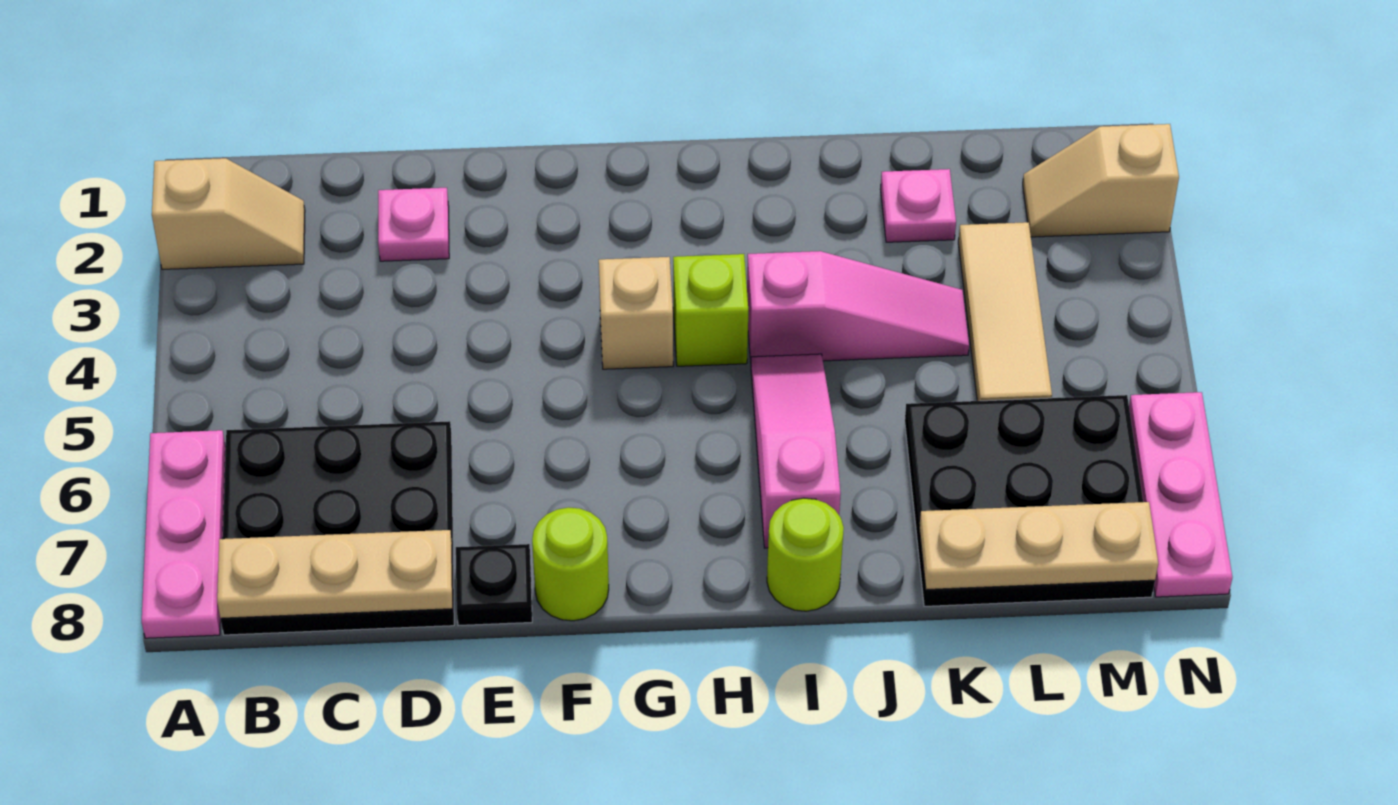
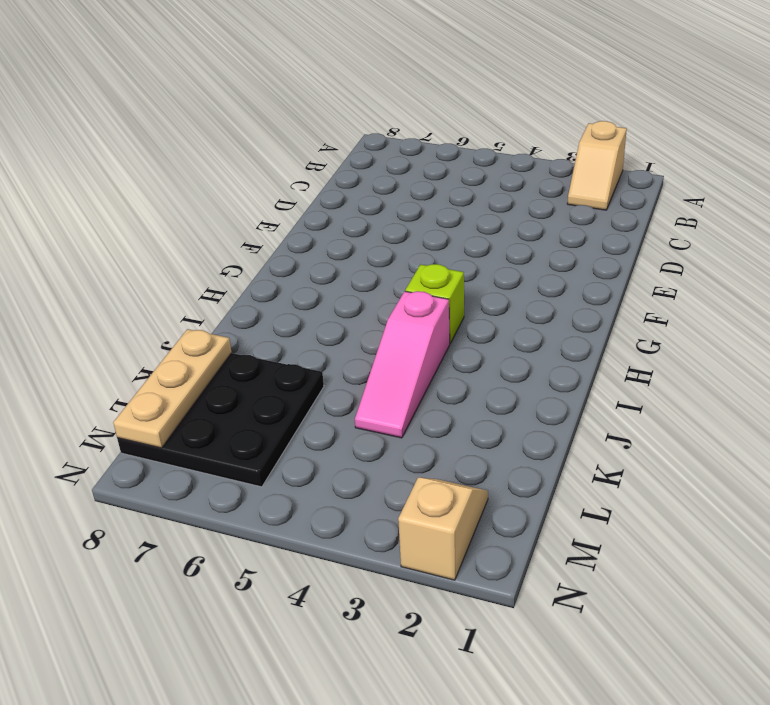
none -> pink plate A6:A8 level 1
none -> black plate B6:D8 level 1
none -> pink plate D2 level 1

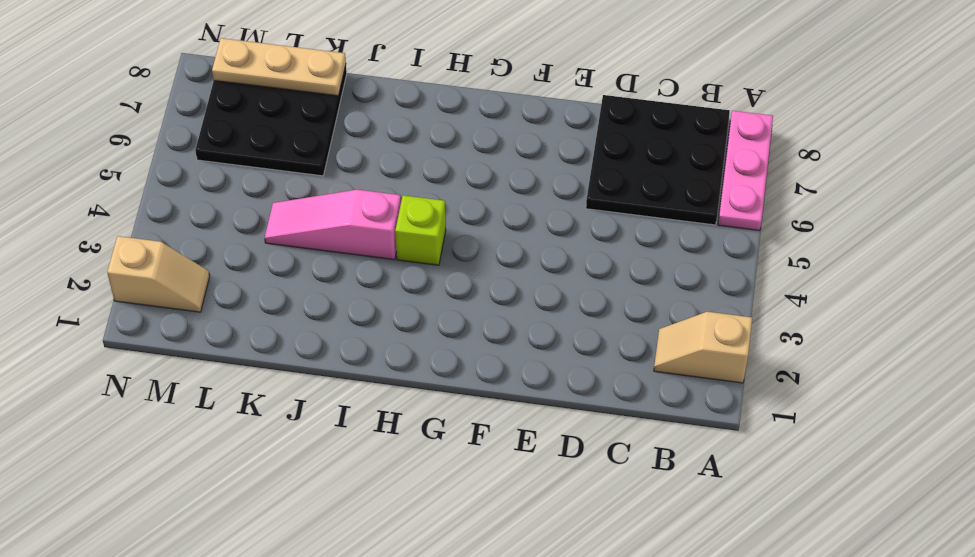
none -> pink plate D2 level 1
none -> black plate E8 level 1
none -> lime round brick F8 level 1

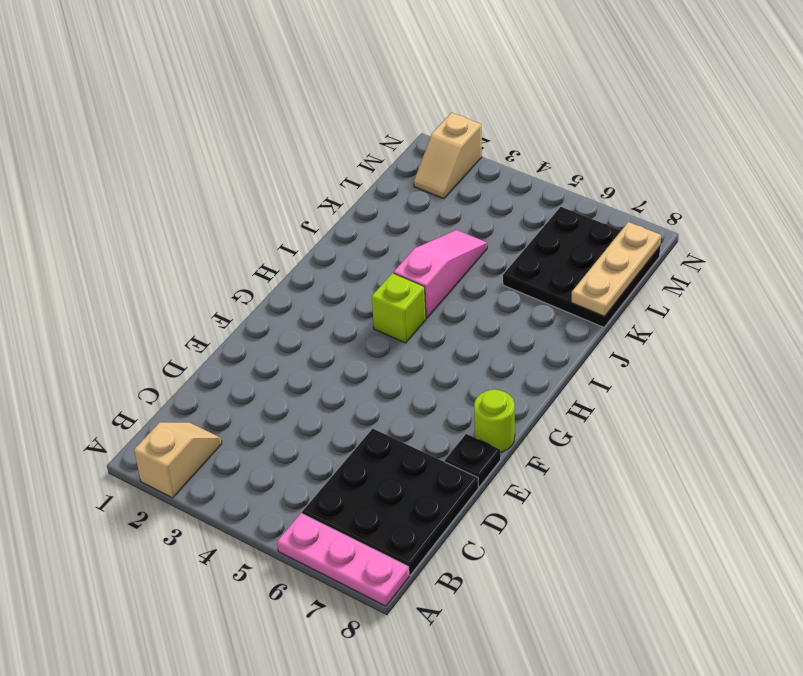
none -> pink plate D2 level 1
none -> tan brick G4 level 1
none -> pink slope I5:I7 level 1 top 7

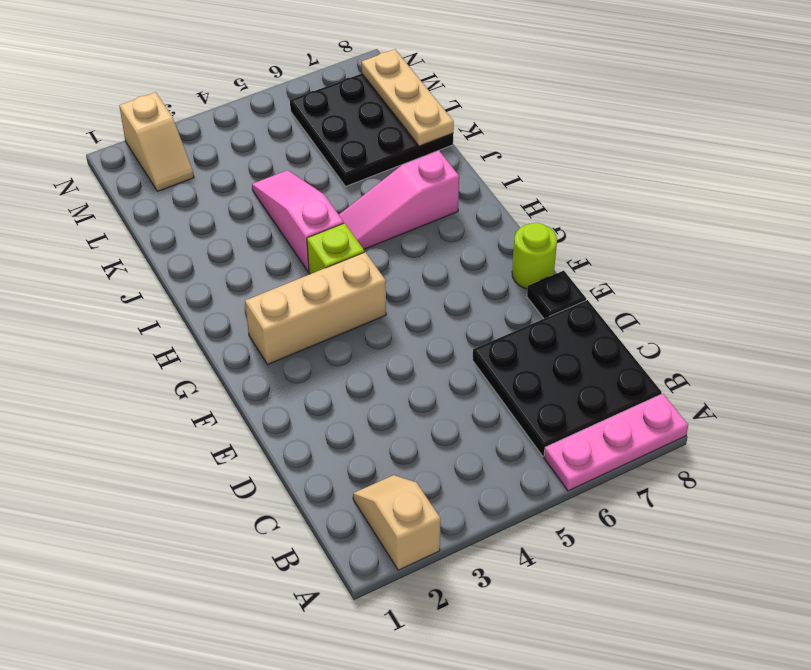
tan brick G2:G4 level 1 -> tan brick G4 level 1
none -> pink plate D2 level 1
none -> lime round brick I8 level 1
none -> pink plate K2 level 1

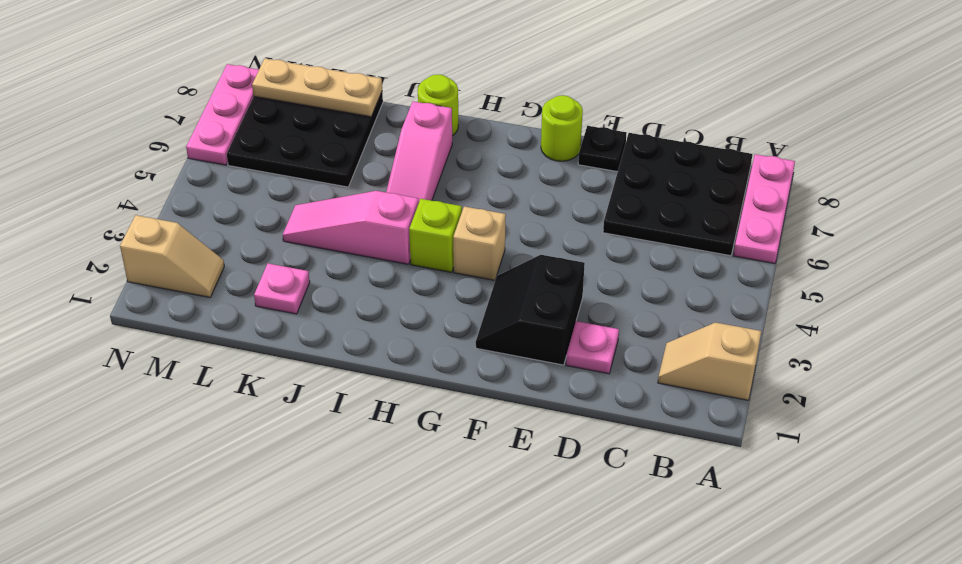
black slope E2:F3 level 1 top E -> none
none -> tan tile L3:L5 level 1
none -> tan plate B8:D8 level 2

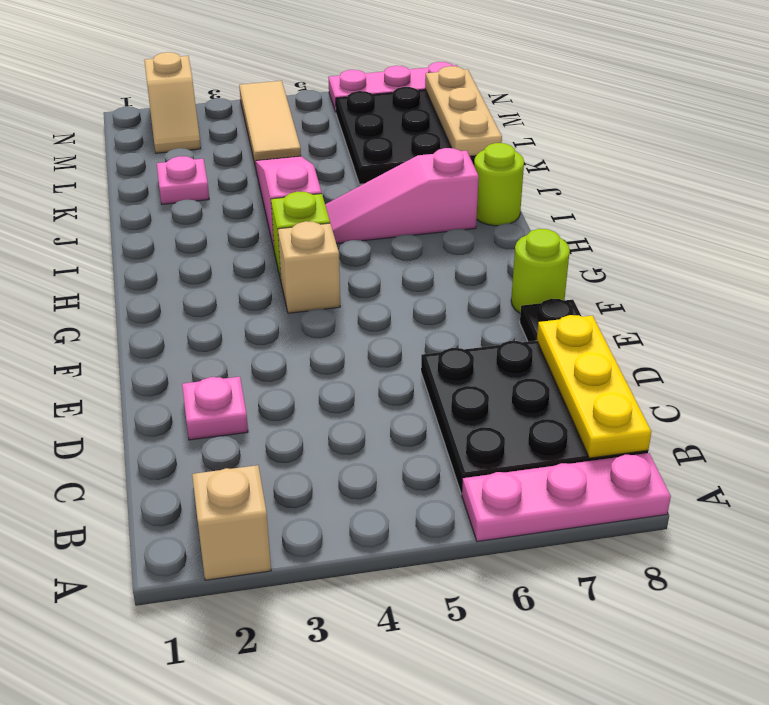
yellow plate B8:D8 level 2 -> tan plate B8:D8 level 2
tan tile L4:N4 level 1 -> tan tile L3:L5 level 1

